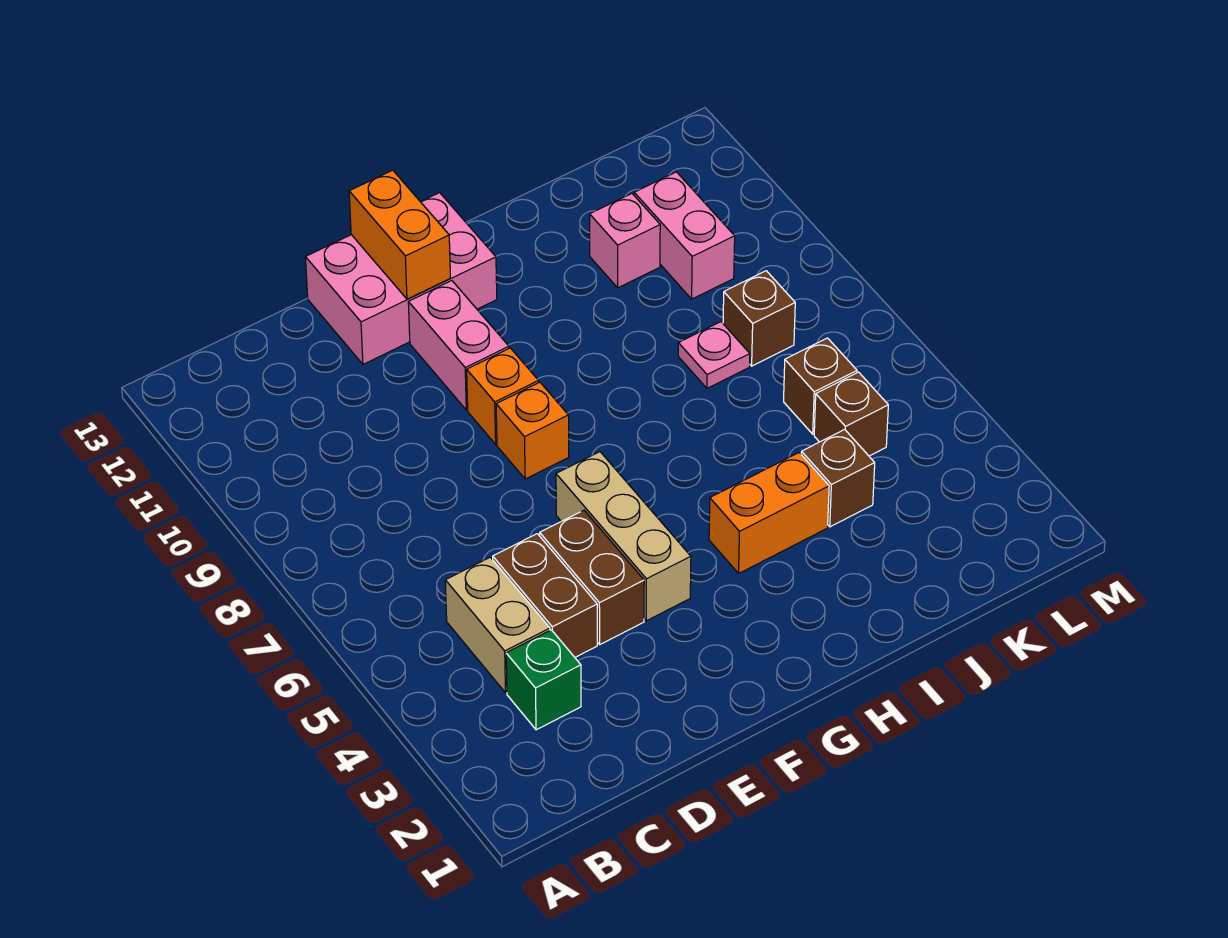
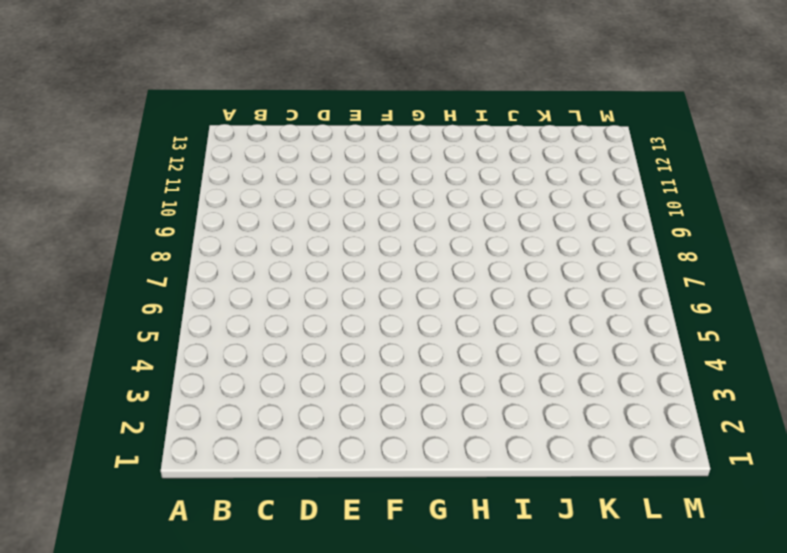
none -> green brick C3 level 1
none -> tan brick C4:C5 level 1
none -> brown brick D4:D5 level 1

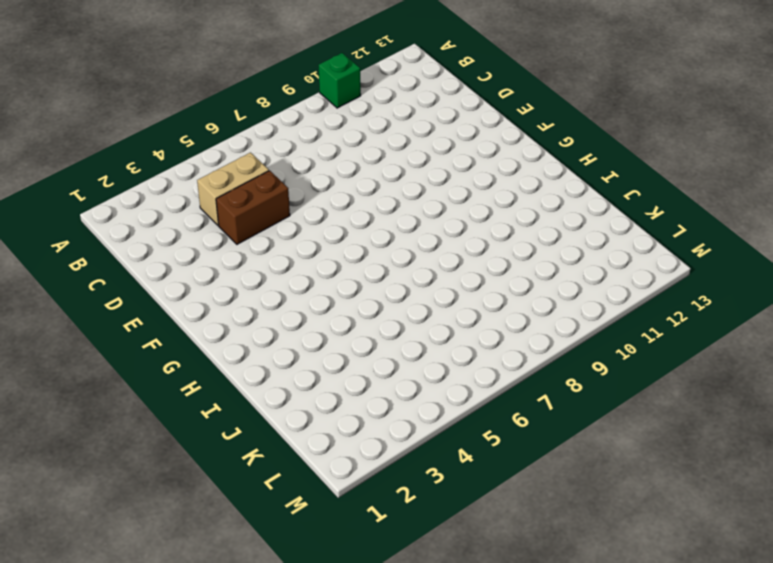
green brick A10 level 1 -> green brick C3 level 1
none -> brown brick E4:E5 level 1
none -> pink brick E12:G13 level 1
none -> tan brick F4:F6 level 1

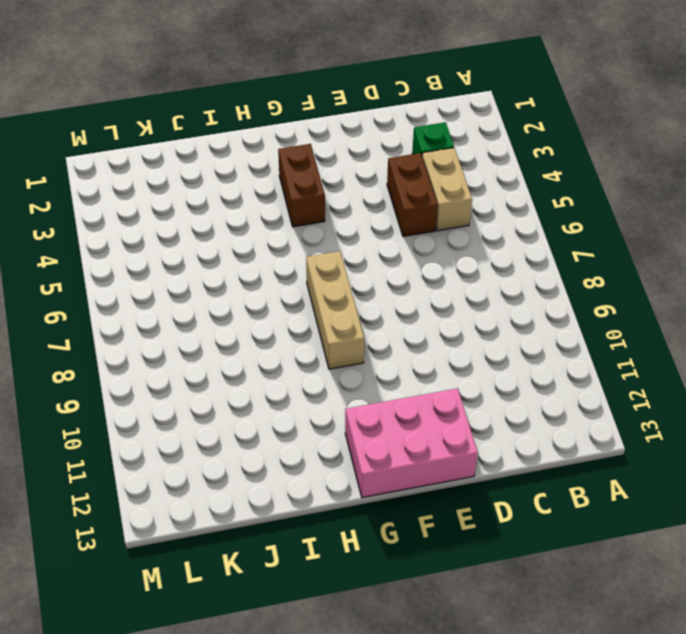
brown brick G3:G4 level 1 -> brown brick E4:E5 level 1
tan brick G7:G9 level 1 -> tan brick F4:F6 level 1
none -> orange brick F8 level 1
none -> orange brick F9 level 1
none -> pink brick F10:F11 level 1

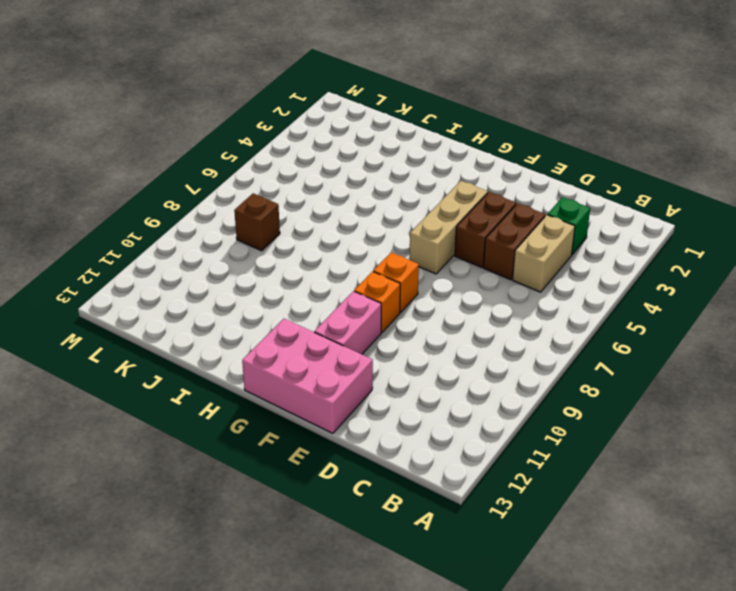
none -> orange brick H4:I4 level 1
none -> brown brick J4 level 1
none -> pink plate J8 level 1

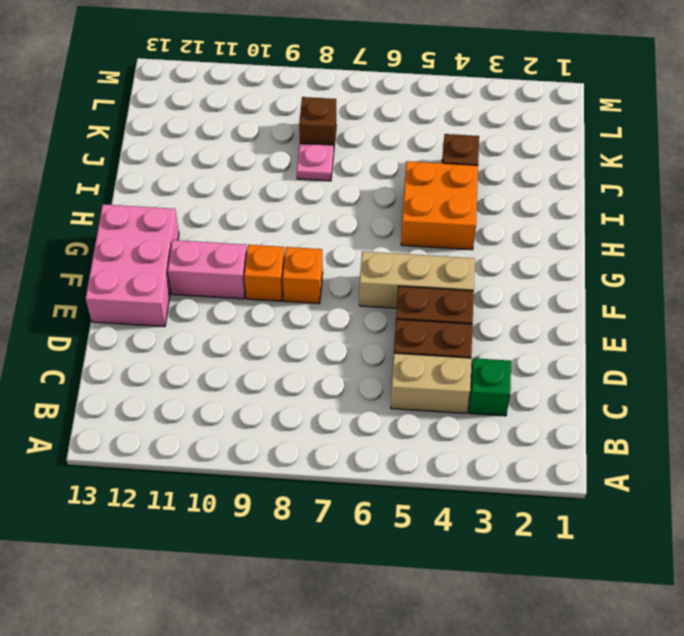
orange brick H4:I5 level 1 -> orange brick H4:I4 level 1
none -> pink brick J11 level 1
none -> brown brick K5 level 1
none -> brown brick K6 level 1

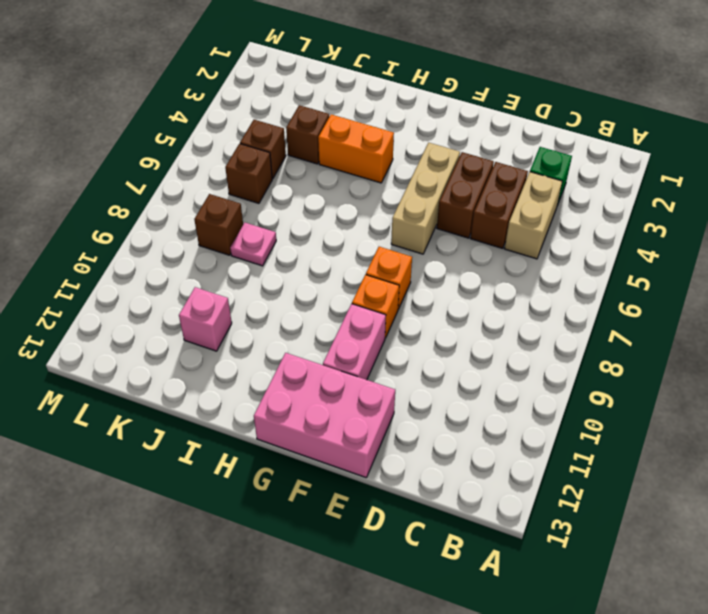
none -> pink brick K10:K11 level 1
none -> orange brick F12:F13 level 2

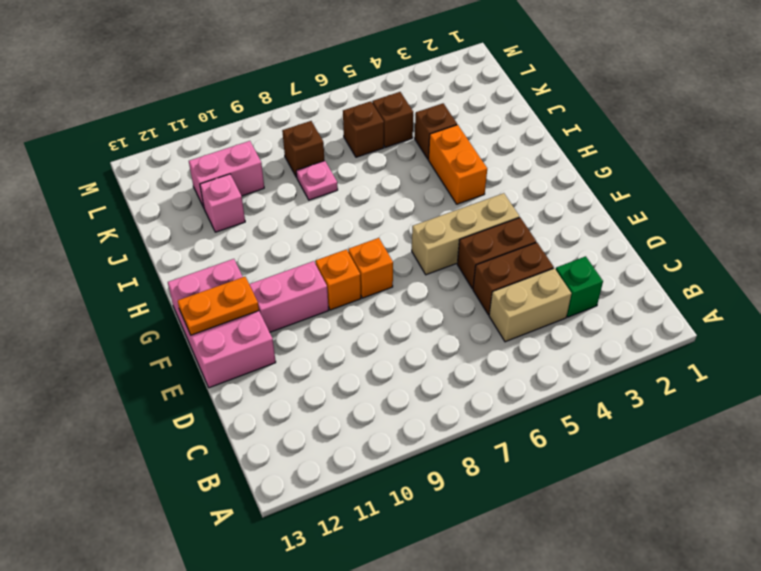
orange plate F12:F13 level 2 -> orange brick F12:F13 level 2

